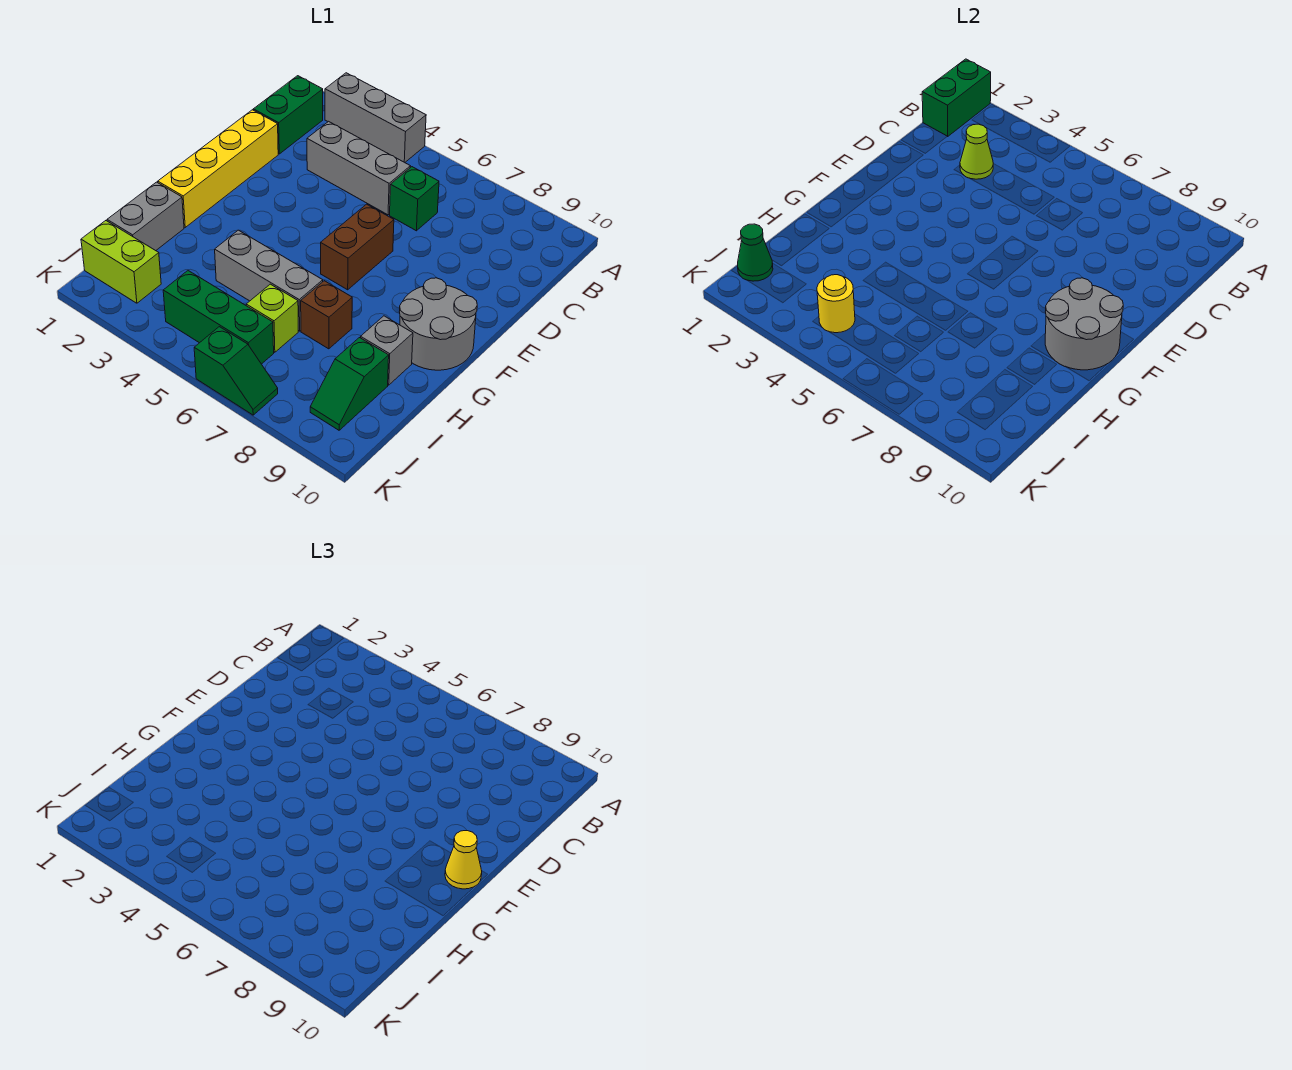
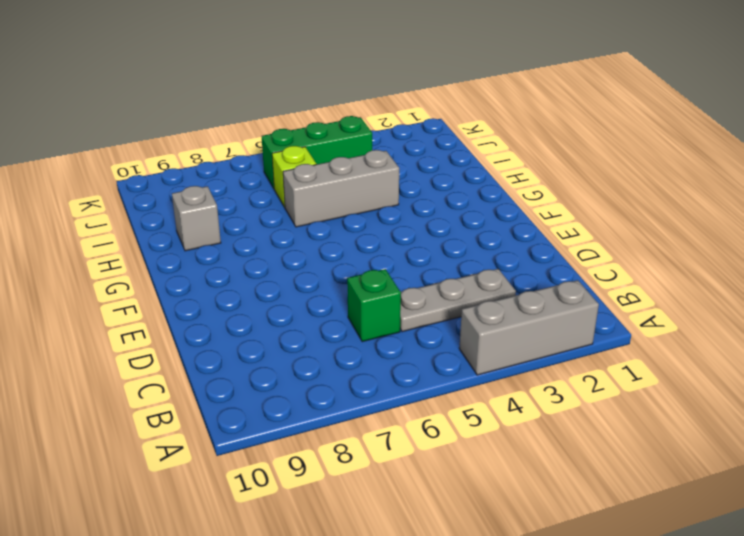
grey plate C3:C5 level 1 -> grey brick C3:C5 level 1
none -> green brick B1:C1 level 1
none -> yellow brick D1:G1 level 1
none -> brown brick E6:F6 level 1

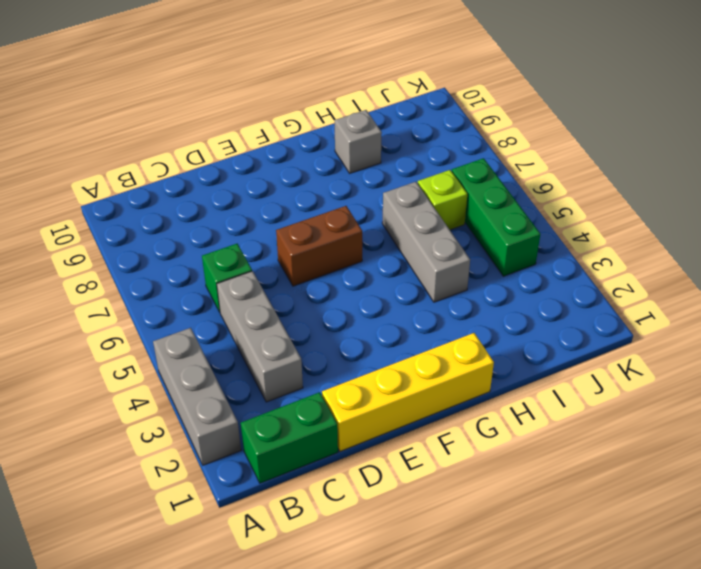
none -> grey round brick F9:G10 level 1
none -> grey brick H1:I1 level 1
none -> brown brick H7 level 1

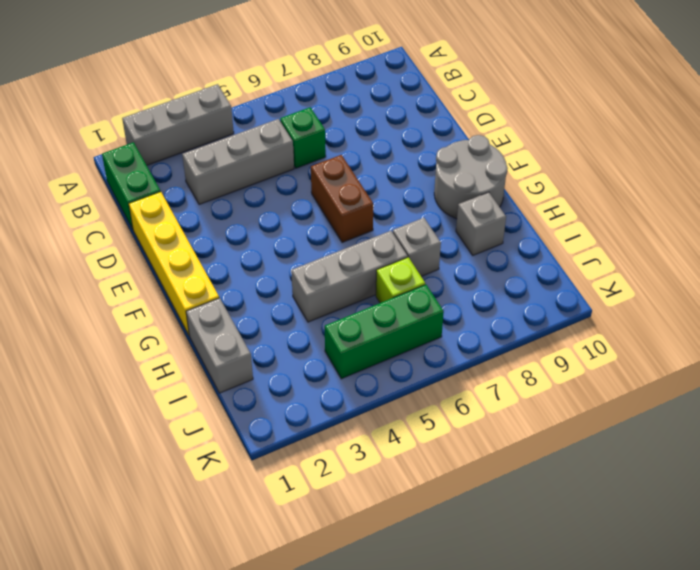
grey brick H7 level 1 -> brown brick H7 level 1
none -> green slope I9:J9 level 1 top I
none -> lime brick J1:J2 level 1
none -> green slope K6:K7 level 1 top 6

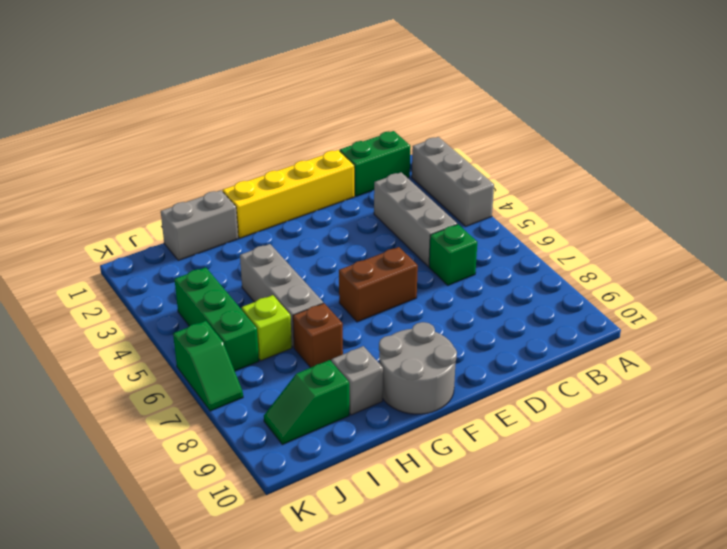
none -> lime brick J1:J2 level 1
none -> green brick A1:B1 level 2
none -> lime cone C3 level 2

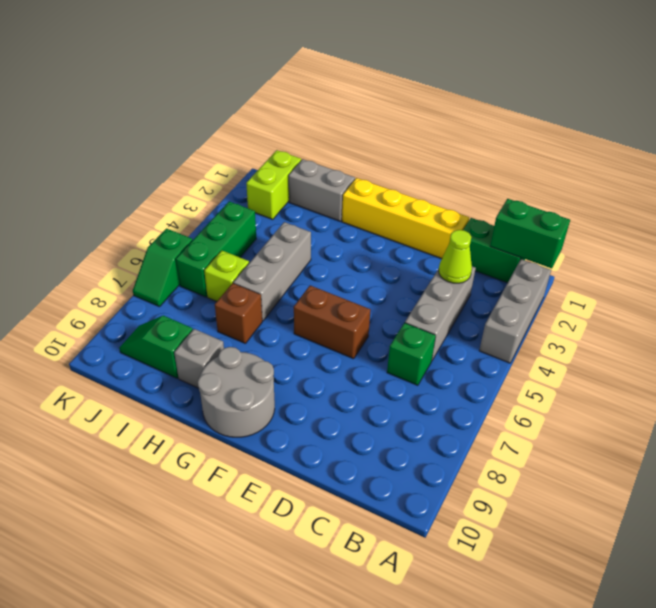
none -> grey round brick F9:G10 level 2
none -> green cone J1 level 2
none -> yellow round brick J4 level 2

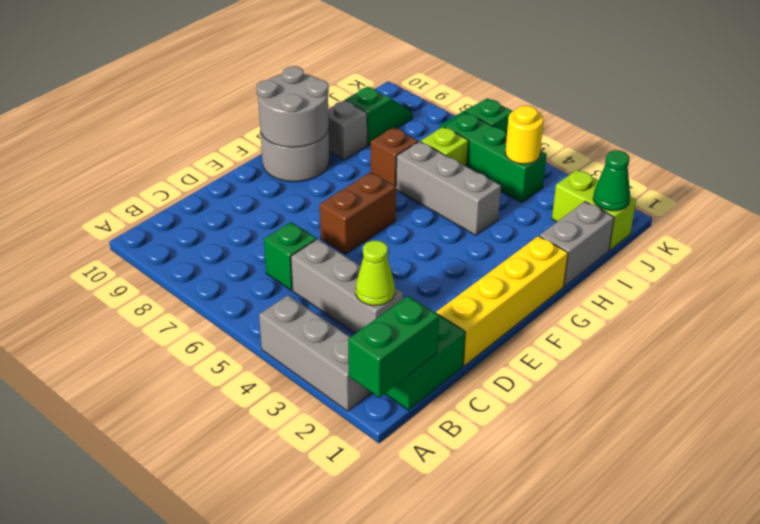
none -> yellow cone F10 level 3

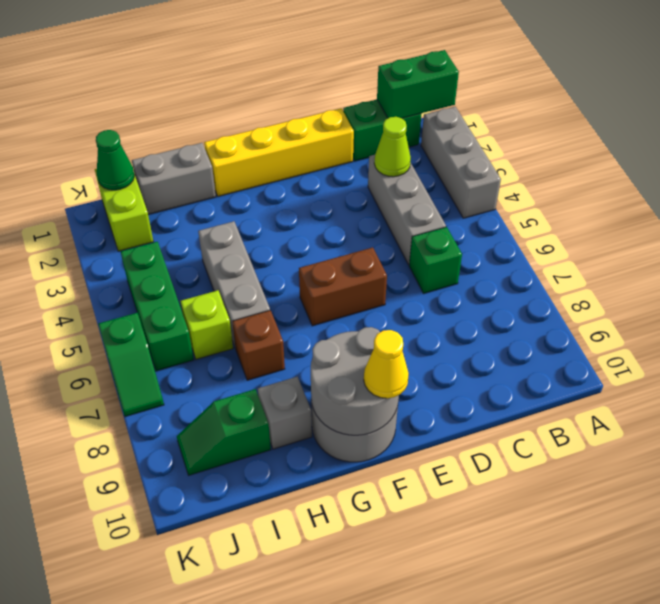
none -> yellow round brick J4 level 2

